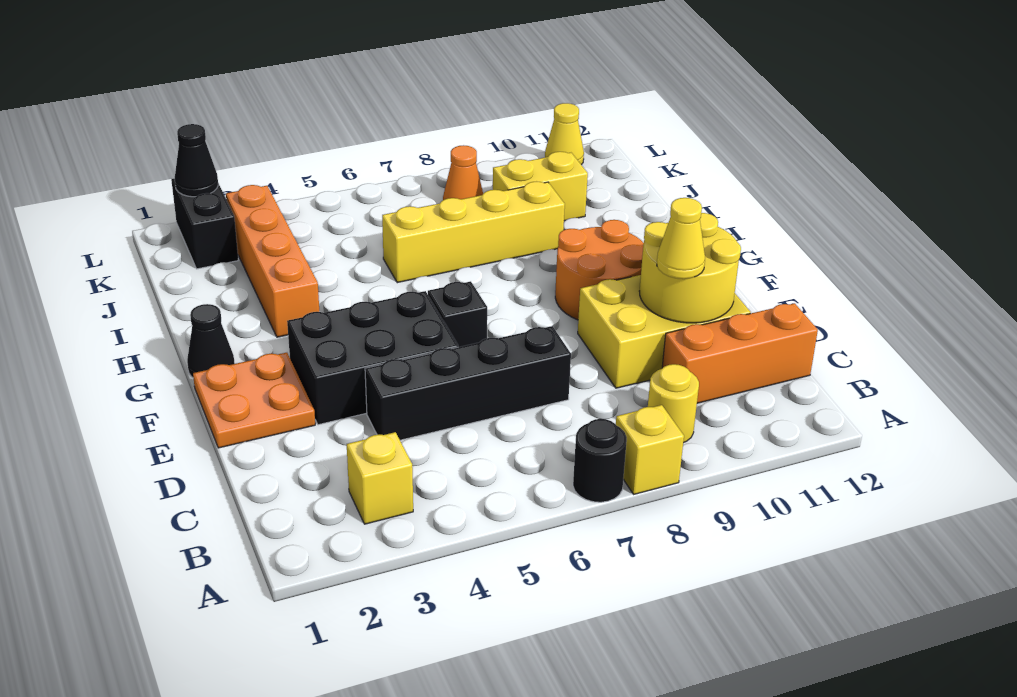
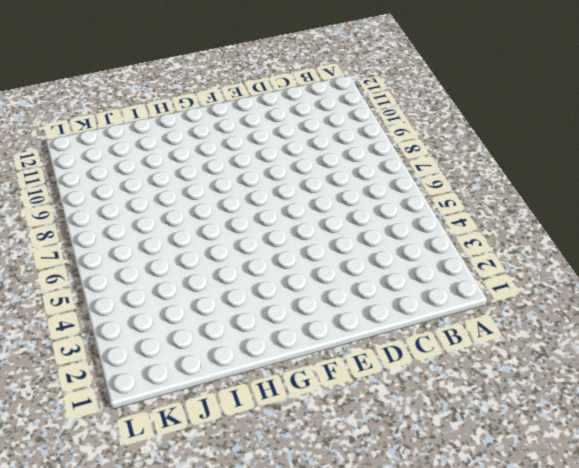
none -> black round brick A7 level 1
none -> yellow brick A8 level 1
none -> yellow brick B3 level 1

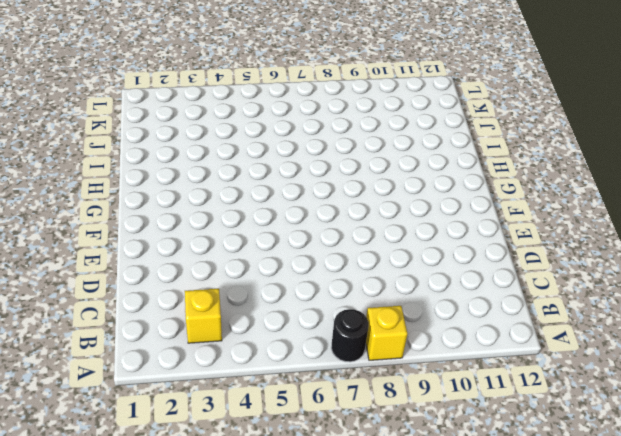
none -> yellow round brick B9 level 1
none -> orange brick C10:C12 level 1
none -> black brick D4:D7 level 1

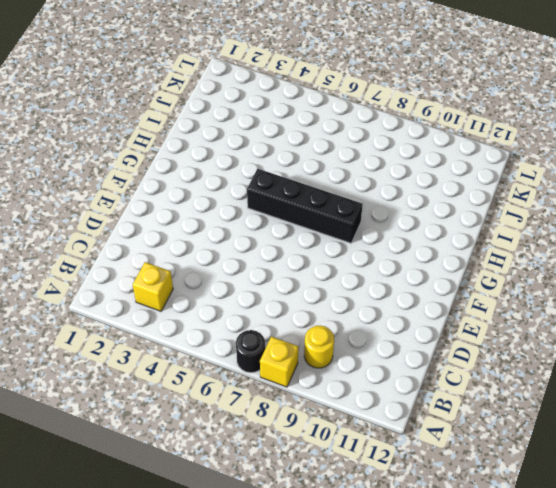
black brick G5:G8 level 1 -> black brick D4:D7 level 1
none -> orange brick C10:C12 level 1
none -> yellow brick D9:E11 level 1
none -> orange plate E1:F2 level 1

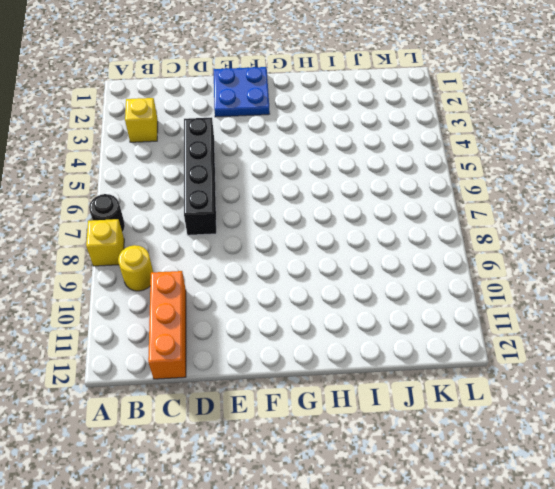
blue plate E1:F2 level 1 -> orange plate E1:F2 level 1
none -> yellow brick D9:E11 level 1
none -> black brick E3:F5 level 1
none -> black brick F6 level 1

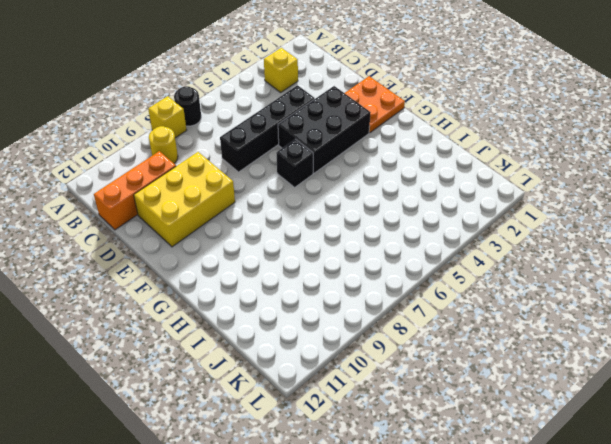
none -> orange round brick F9:G10 level 1
none -> black cone G1 level 1
none -> orange brick H3:K3 level 1

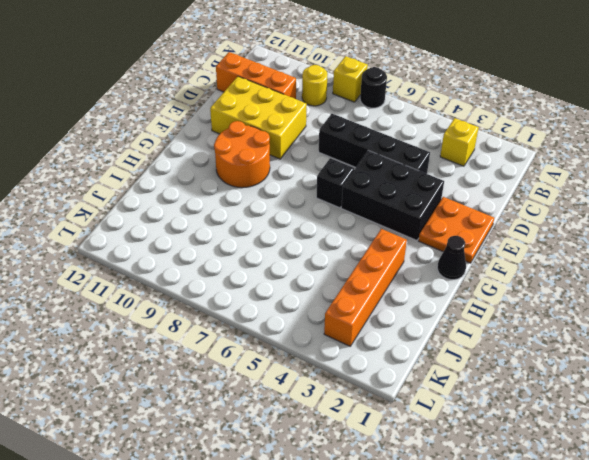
none -> yellow brick I6:I9 level 1
none -> yellow brick J9:J10 level 1
none -> black brick K2:L2 level 1

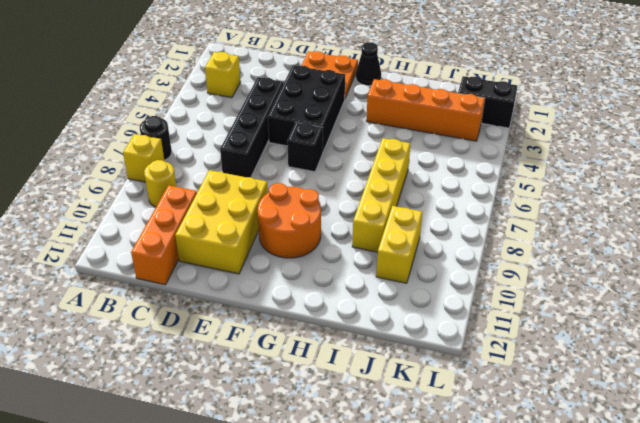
none -> orange cone K8 level 1
none -> yellow cone L11 level 1
none -> yellow round brick D10:E11 level 2

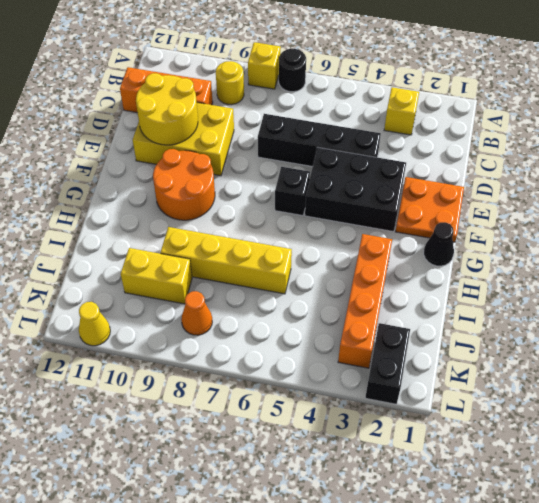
none -> black cone L2 level 2
none -> yellow cone D10 level 3

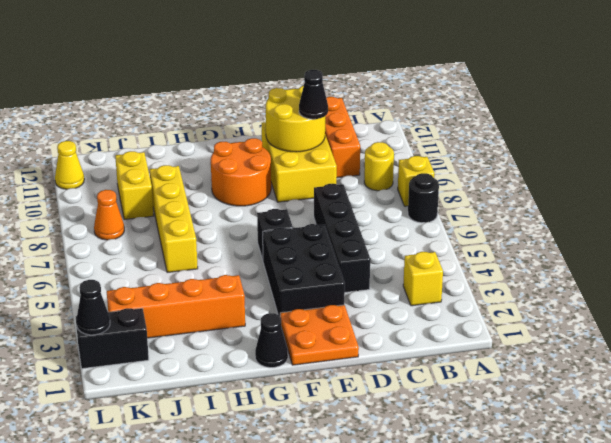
black cone D10 level 3 -> yellow cone D10 level 3

